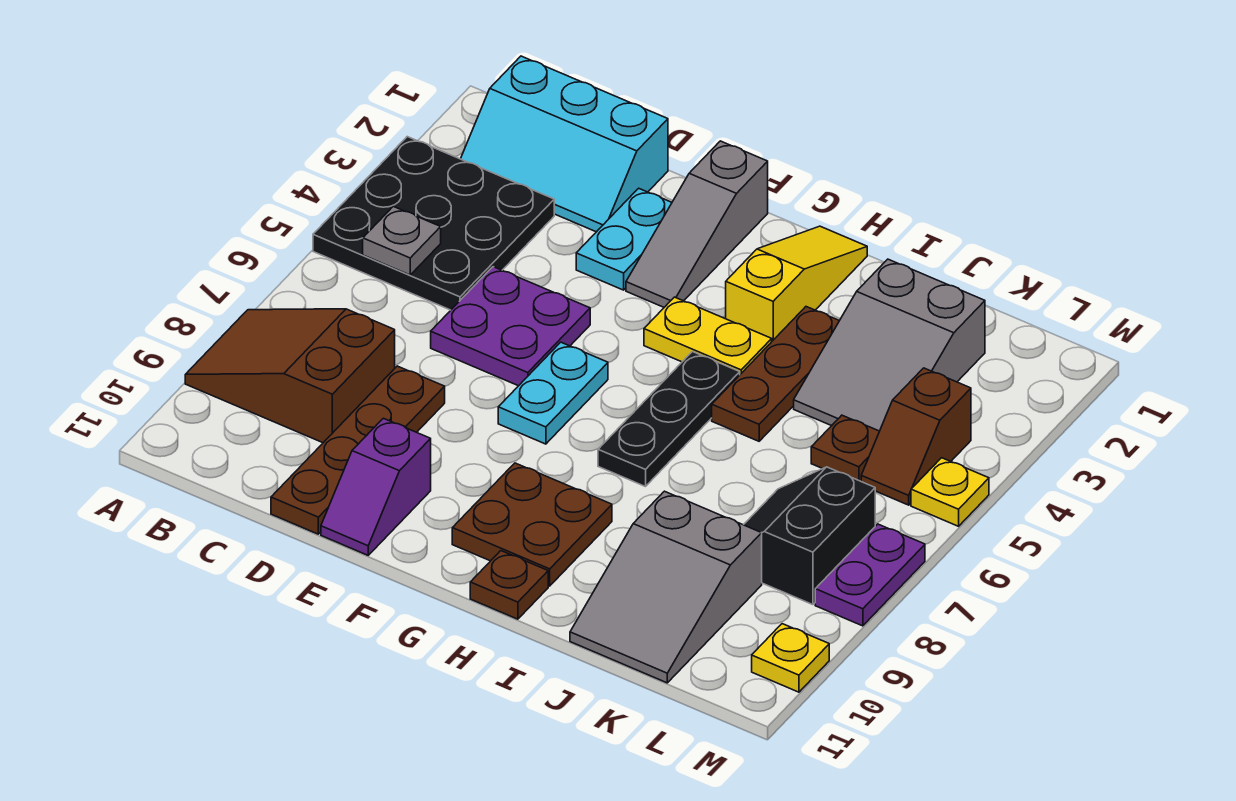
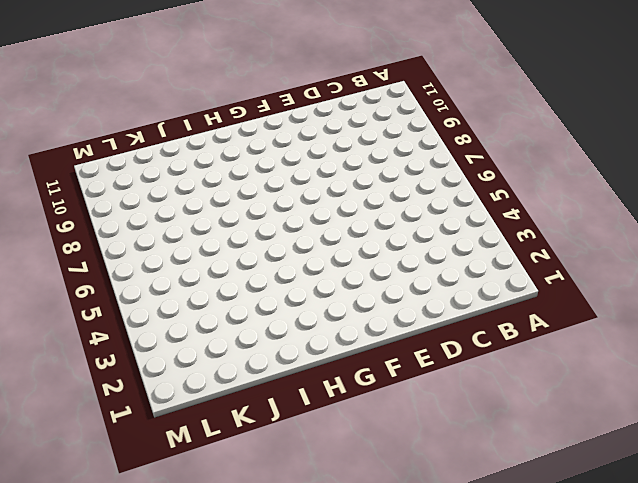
none -> black plate A3:C5 level 1
none -> brown slope A8:C9 level 1 top C
none -> cyan slope B1:D2 level 1 top 1

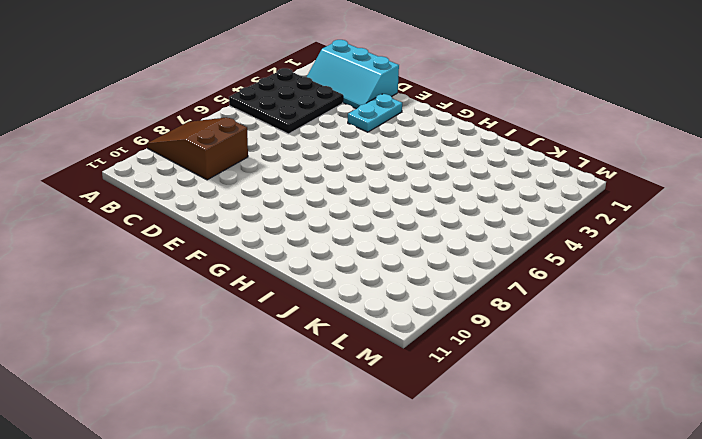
none -> purple plate D5:E6 level 1
none -> brown plate D8:D11 level 1
none -> purple slope E10:E11 level 1 top 10

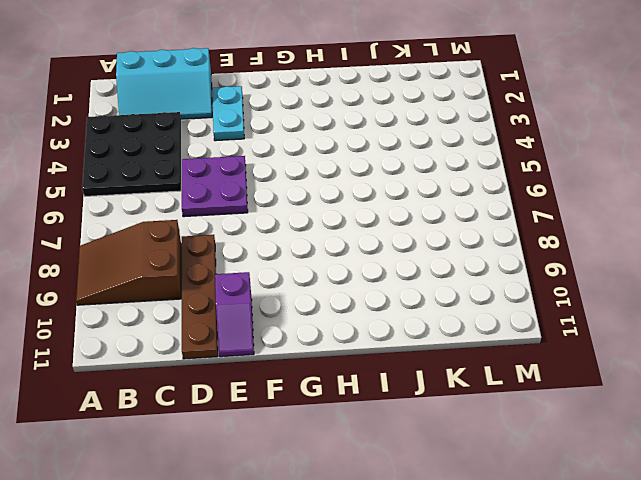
none -> grey slope F1:F3 level 1 top 1
none -> cyan plate F6:F7 level 1
none -> yellow plate G4:H4 level 1

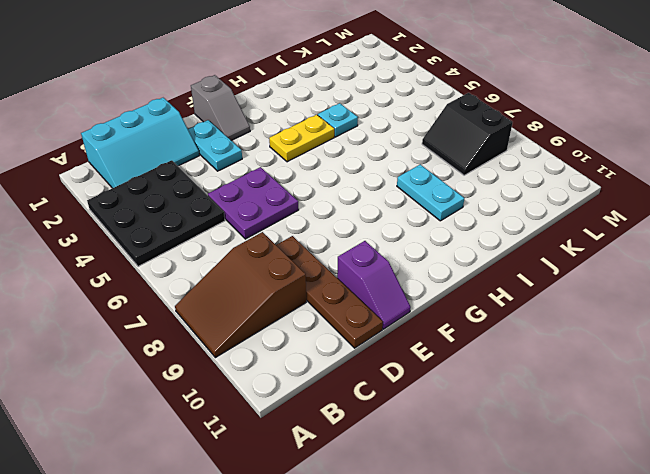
grey slope F1:F2 level 1 top 1 -> grey slope F1:F3 level 1 top 1
cyan plate I4 level 1 -> brown plate I3:I5 level 1
cyan plate I8:I9 level 1 -> cyan plate F6:F7 level 1
none -> brown plate G9:H10 level 1
none -> yellow slope H1:H3 level 1 top 3
none -> black plate H5:H7 level 1

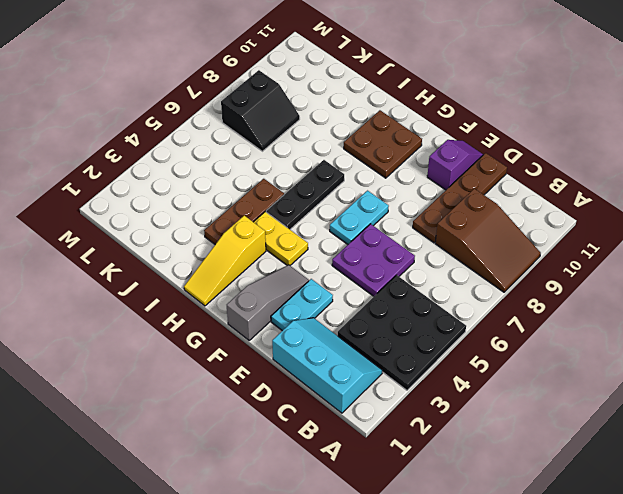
none -> brown plate H11 level 1
none -> grey slope J2:K4 level 1 top 2
none -> grey slope J9:K11 level 1 top 9

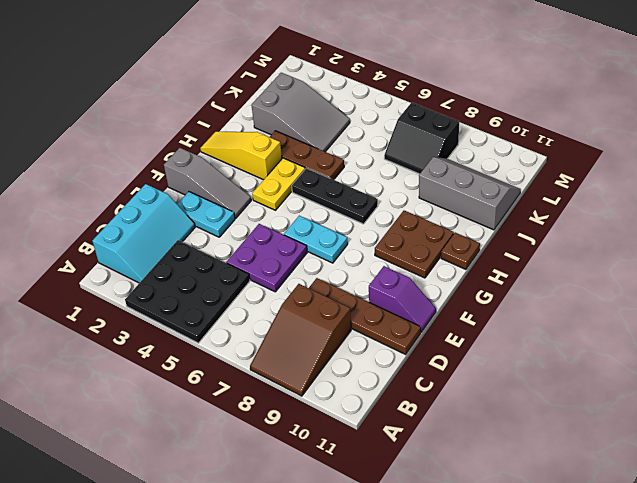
grey slope J9:K11 level 1 top J -> grey slope J9:K11 level 1 top 9
none -> brown plate K5 level 1
none -> brown slope L4:L5 level 1 top 4
none -> yellow plate M5 level 1

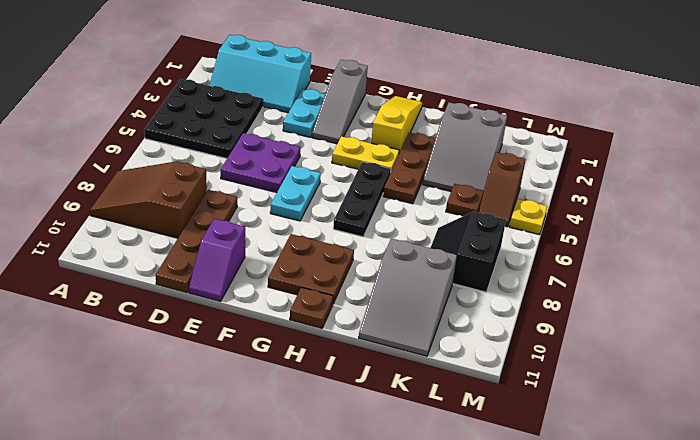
none -> purple plate M7:M8 level 1
none -> yellow plate M10 level 1
none -> grey plate B5 level 2

